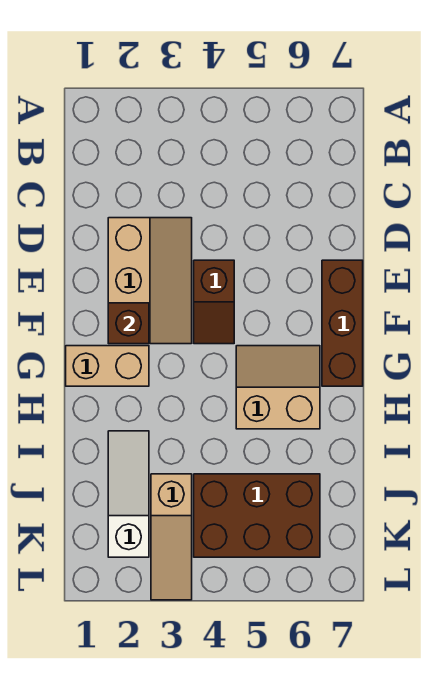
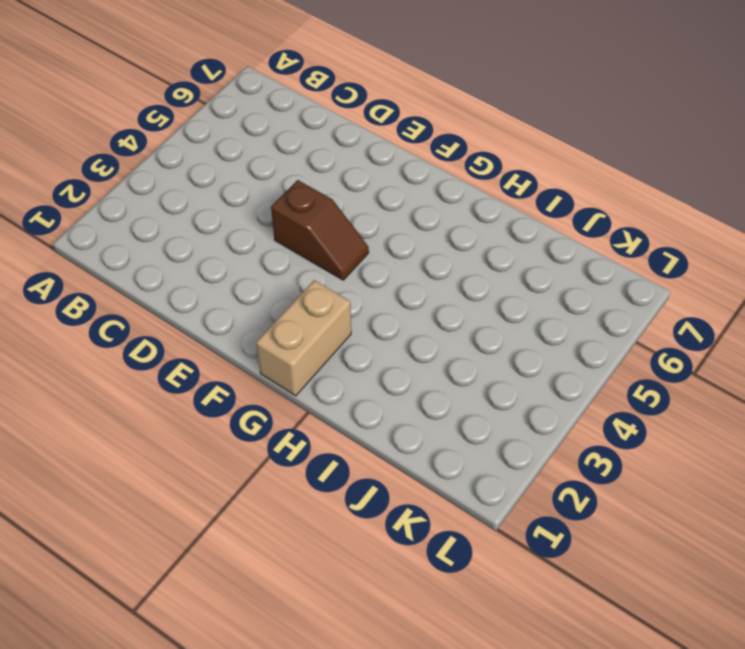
none -> tan slope D2:F3 level 1 top 2
none -> brown brick E7:G7 level 1

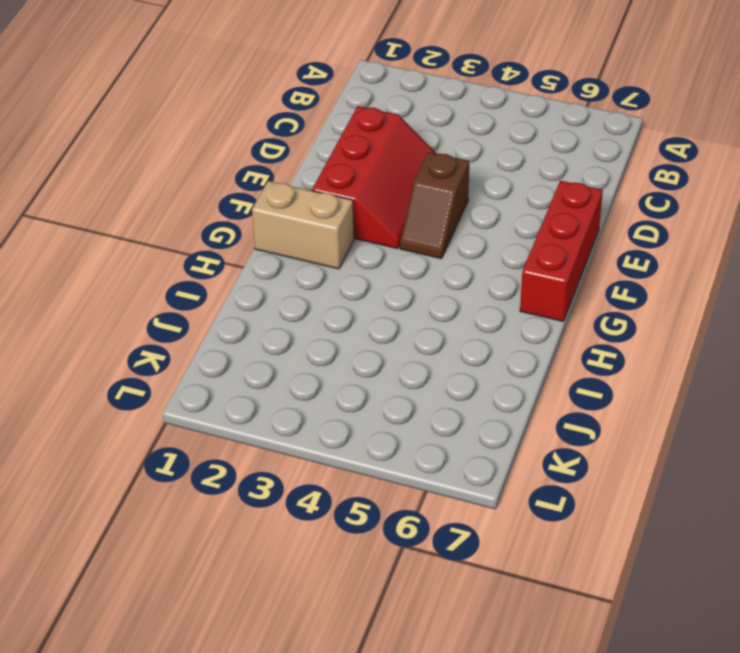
red slope D2:F3 level 1 top 2 -> tan slope D2:F3 level 1 top 2
red brick E7:G7 level 1 -> brown brick E7:G7 level 1
none -> tan slope G5:H6 level 1 top H
none -> white slope I2:K2 level 1 top K

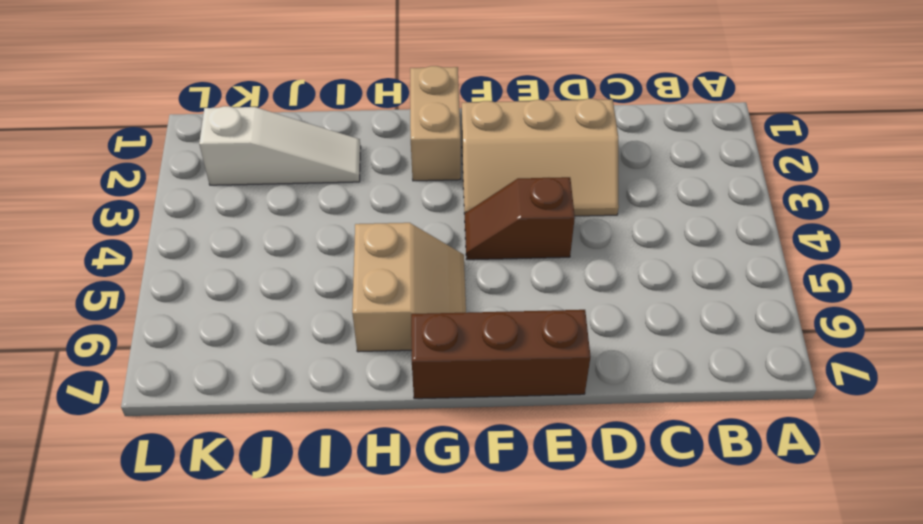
none -> tan slope J3:L3 level 1 top J
none -> brown brick J4:K6 level 1

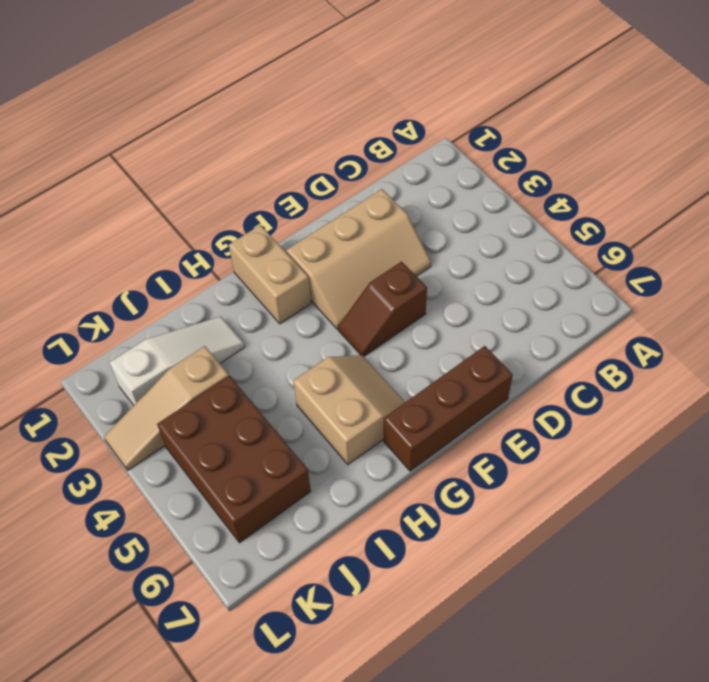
none -> brown brick F2 level 2

